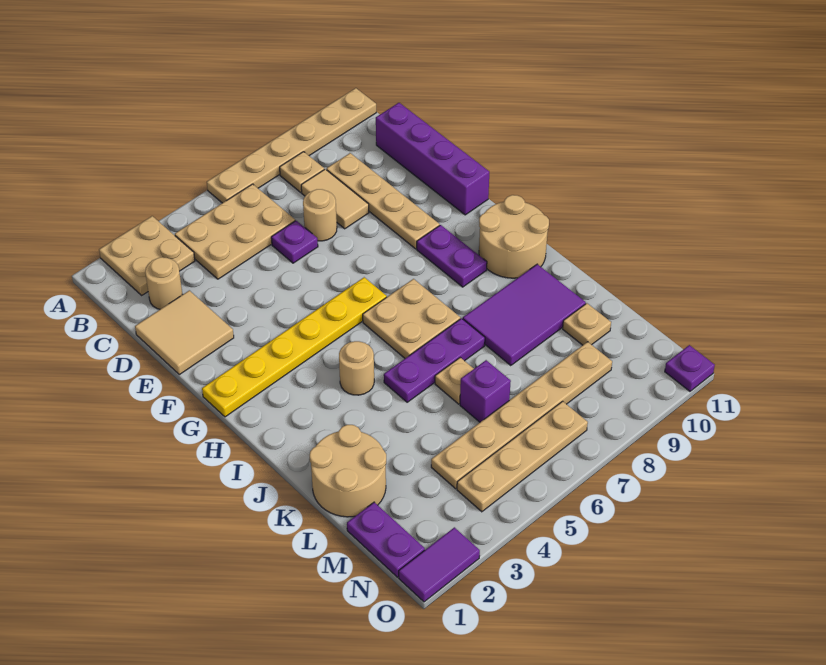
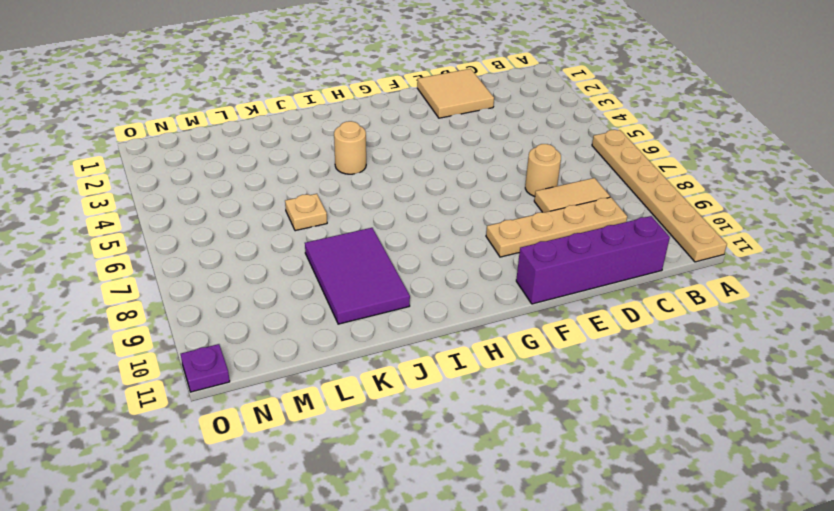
none -> tan plate A2:B3 level 1
none -> tan plate B4:C6 level 1
none -> tan plate B8 level 1

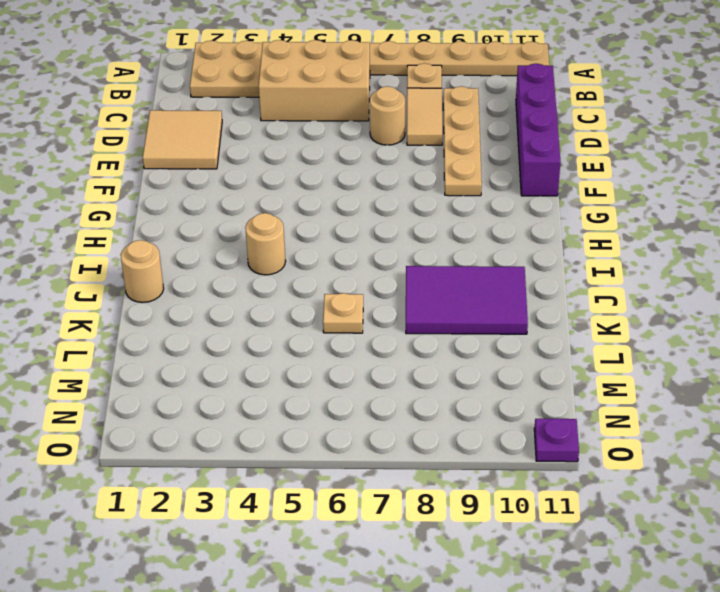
tan brick B4:C6 level 1 -> tan plate B4:C6 level 1
tan round brick J1 level 1 -> tan round brick C2 level 1
none -> purple plate D6 level 1
none -> yellow plate G1:G6 level 1
none -> purple plate G9:H9 level 1

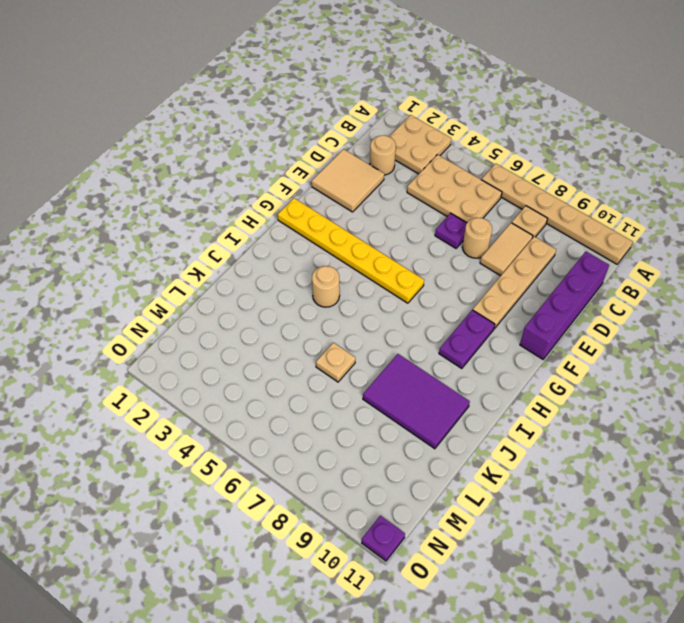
none -> tan plate H6:I7 level 1
none -> tan round brick H10:I11 level 1
none -> purple plate J5:J7 level 1

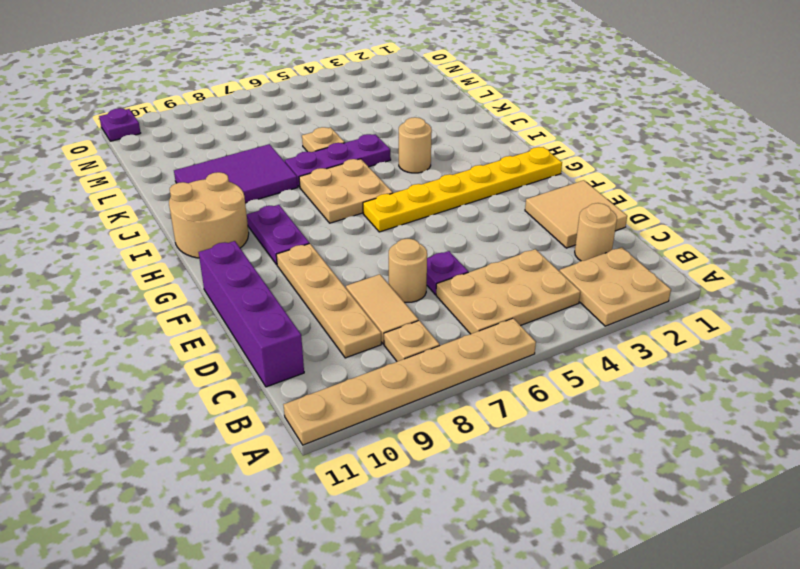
none -> tan round brick K1:L2 level 1
none -> purple brick L6 level 1
none -> tan plate L10 level 1

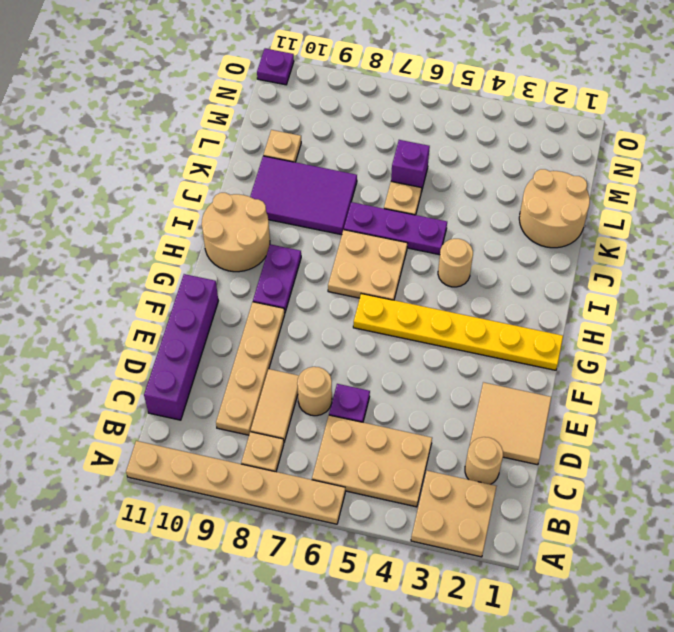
none -> purple plate M1:N1 level 1
none -> tan plate M4:M9 level 1
none -> tan plate N4:N7 level 1

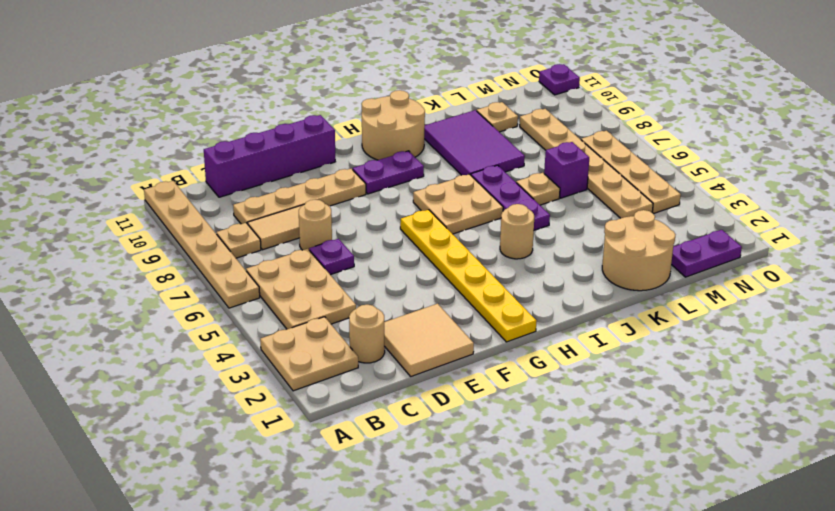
none -> purple tile O1:O2 level 1

